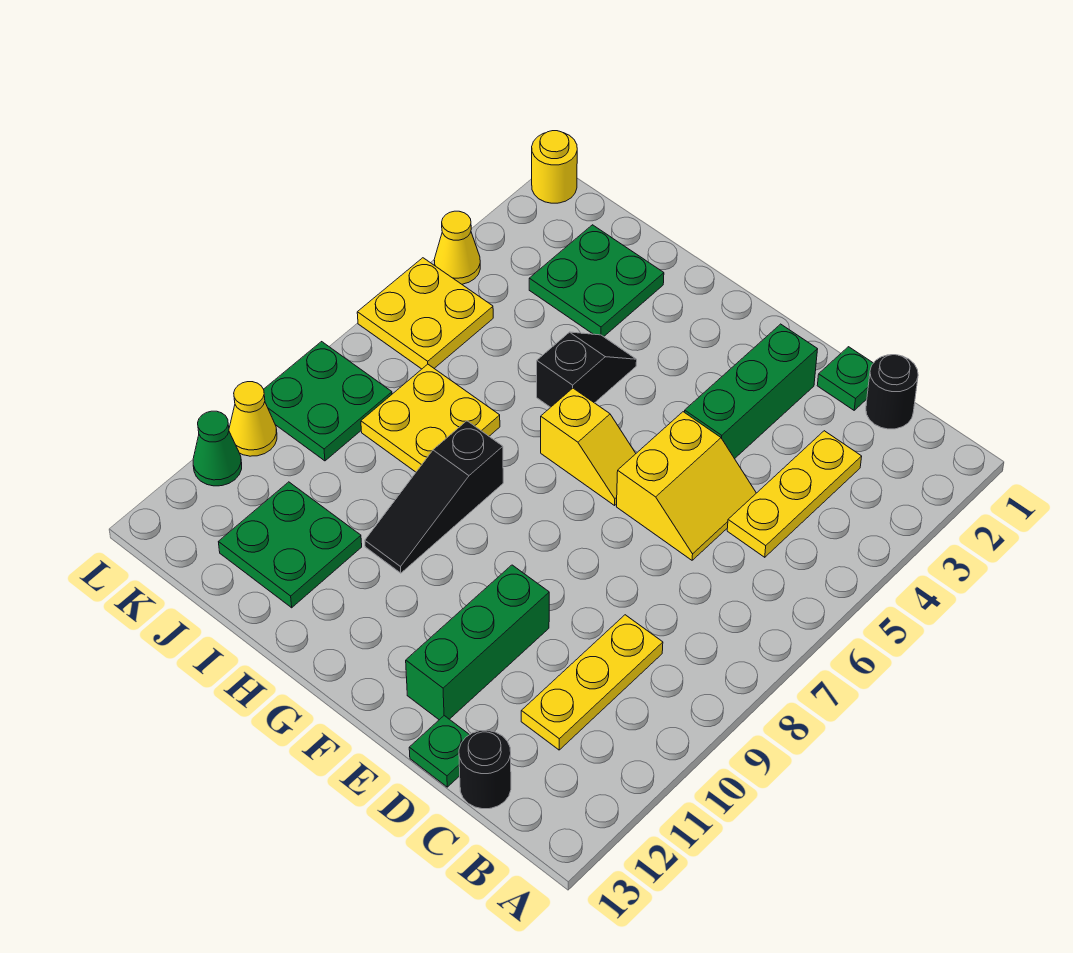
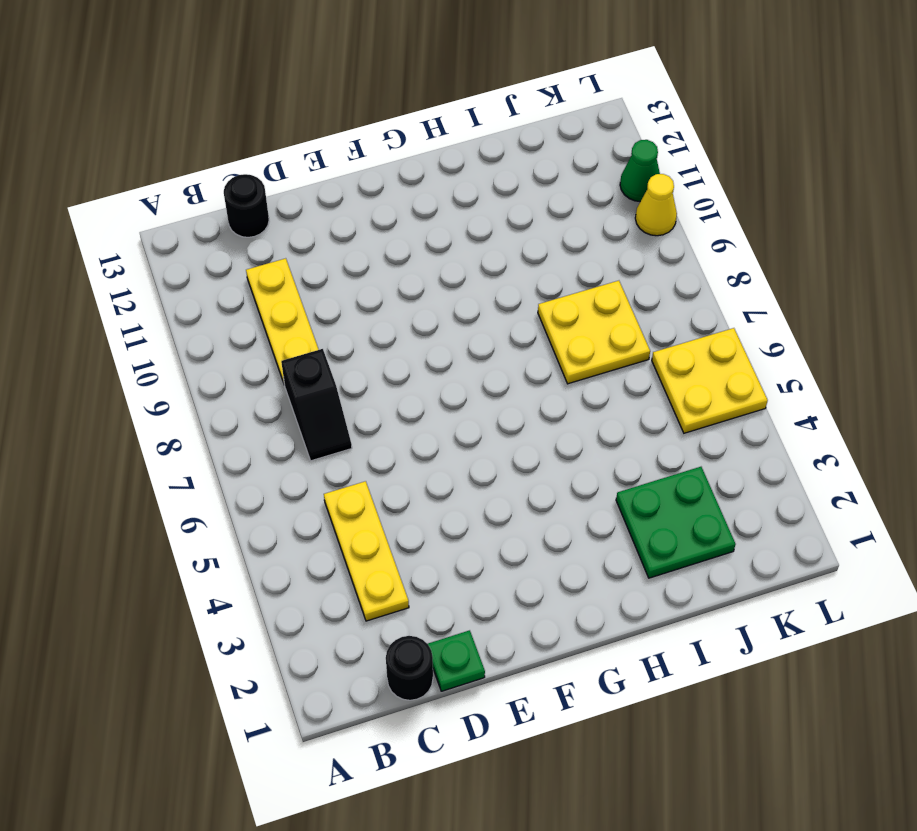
black slope C7:C8 level 1 top 8 -> black slope H4:H5 level 1 top 5
none -> yellow slope D5:E6 level 1 top E
none -> green plate D13 level 1
none -> green brick E2:E4 level 1

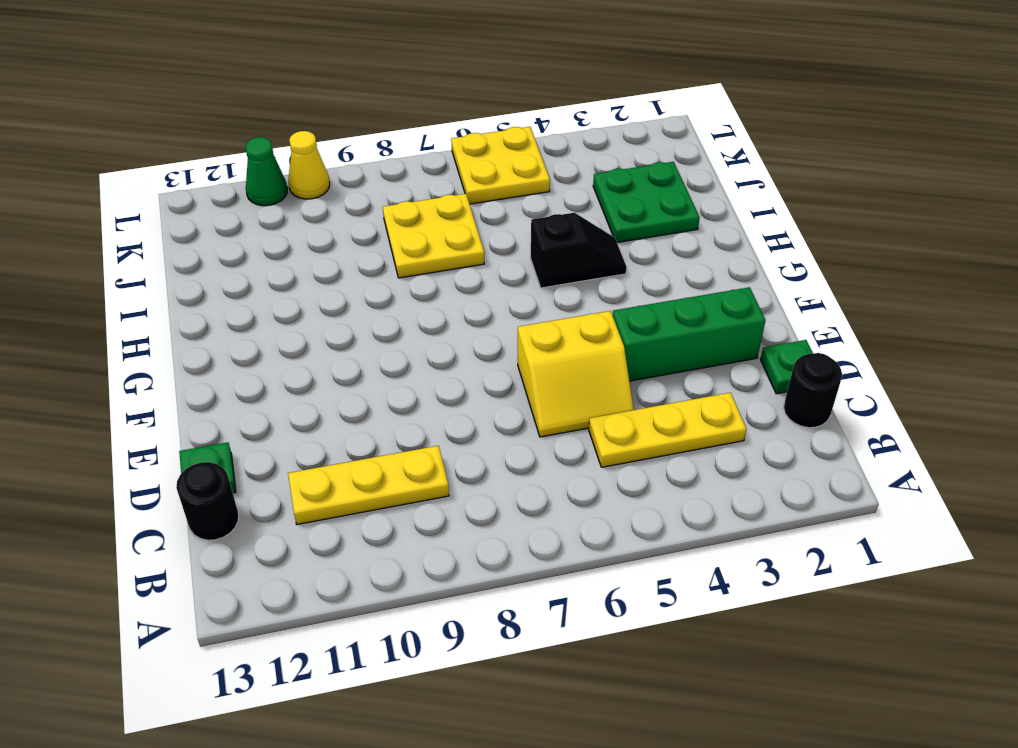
none -> green brick E10:E12 level 1
none -> yellow slope F6:G6 level 1 top G
none -> black slope H8:H10 level 1 top 8

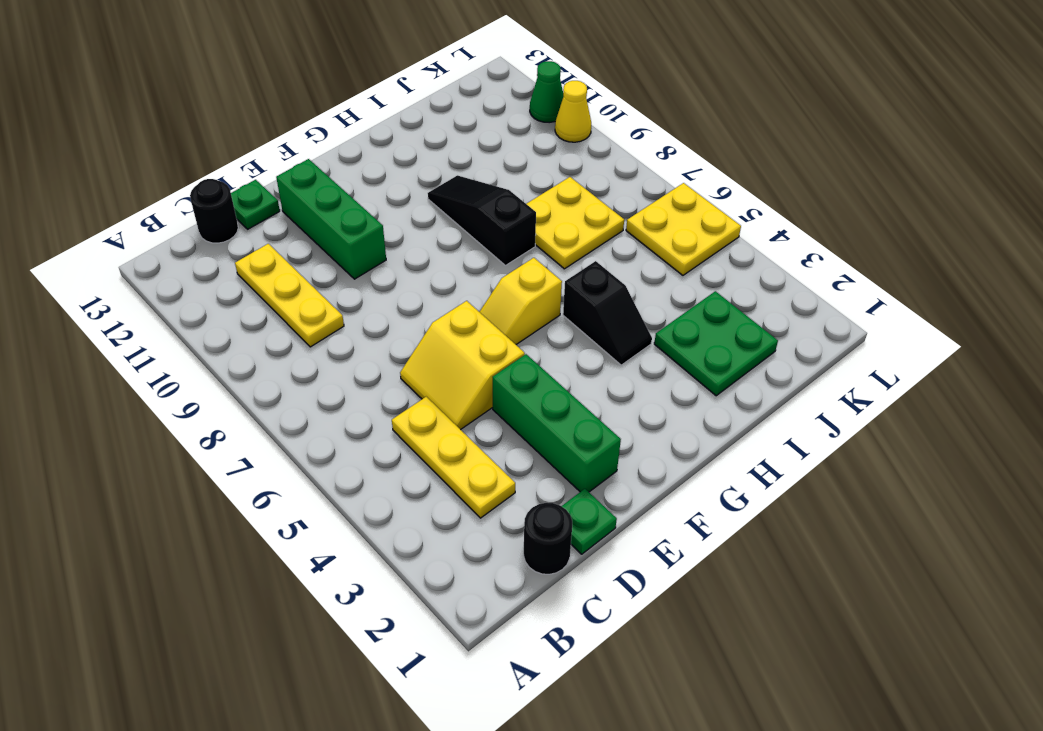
none -> green plate I11:J12 level 1
none -> green plate K8:L9 level 1
none -> yellow round brick L1 level 1

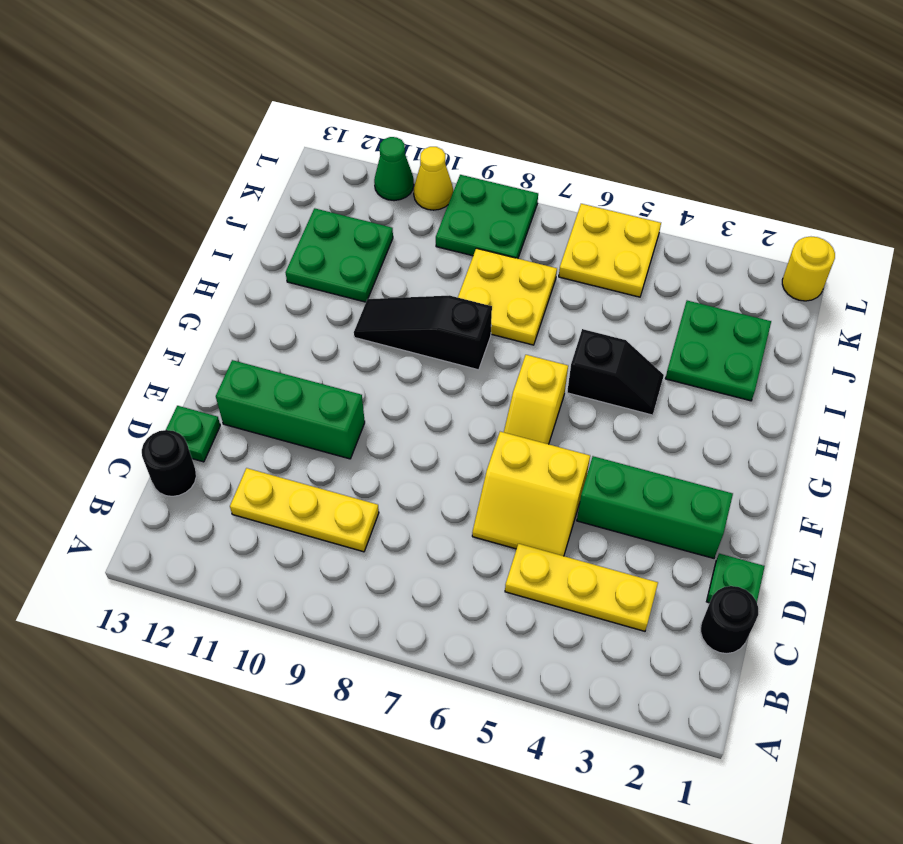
none -> yellow cone L4 level 1

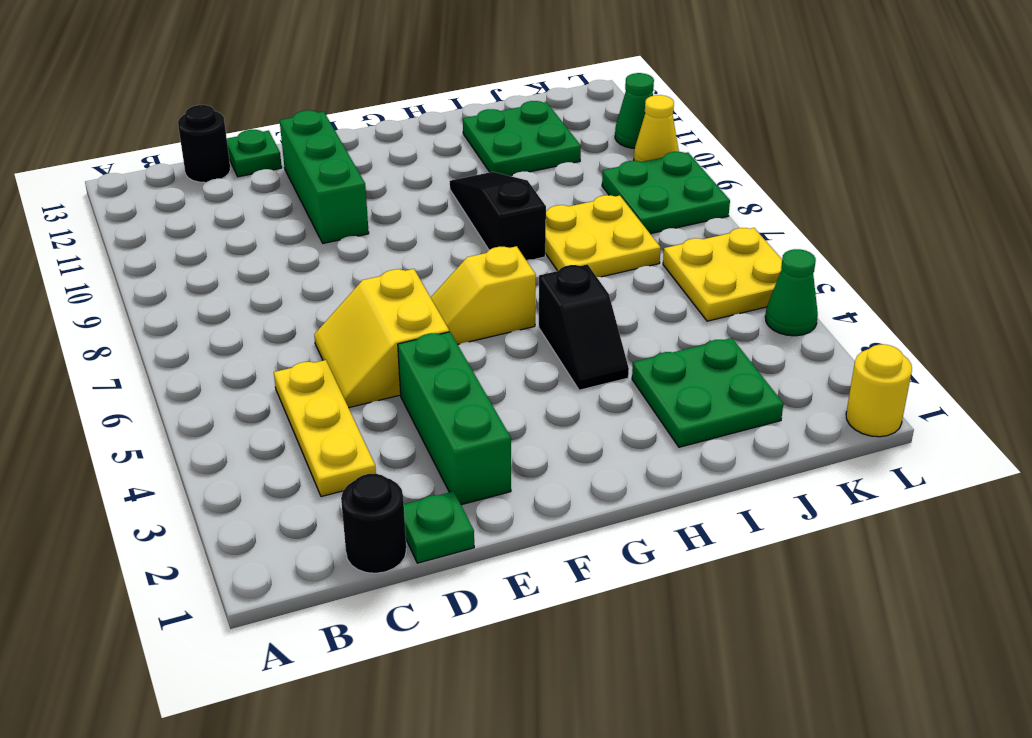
green cone L4 level 1 -> yellow cone L4 level 1
none -> yellow plate C9:C11 level 1

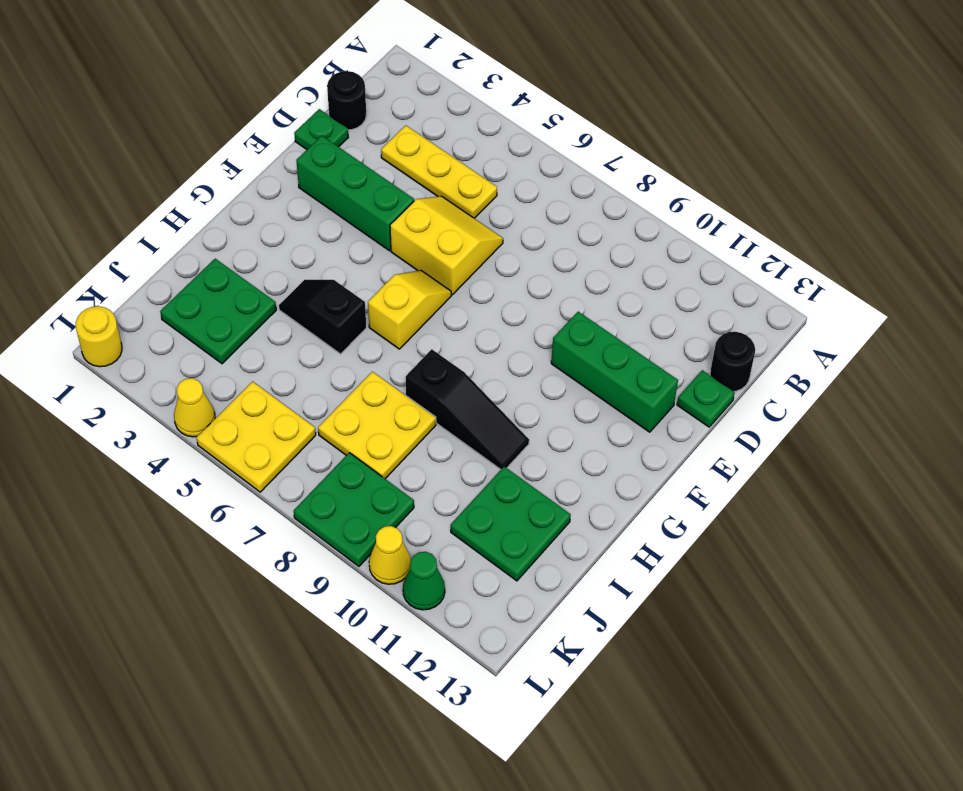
none -> yellow plate C9:C11 level 1

